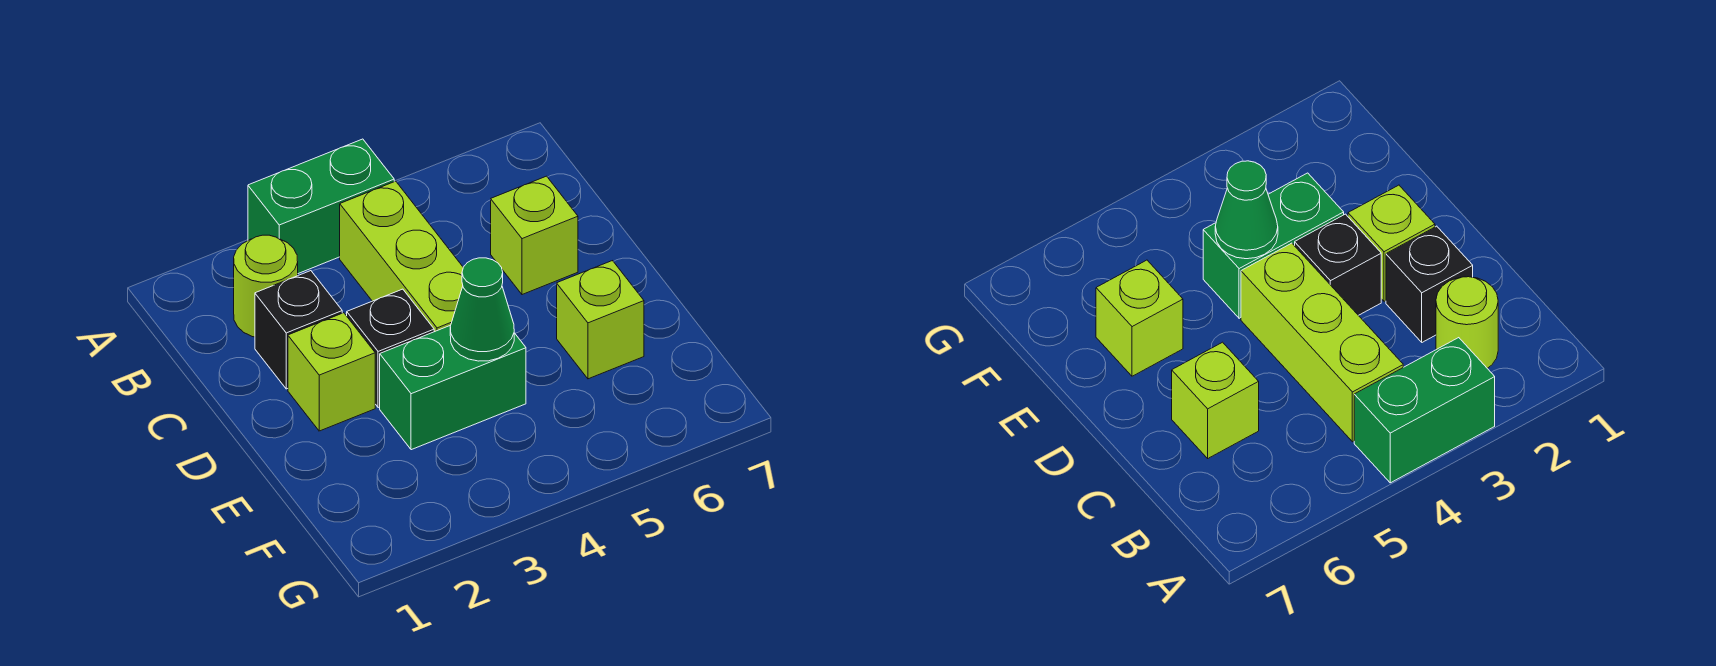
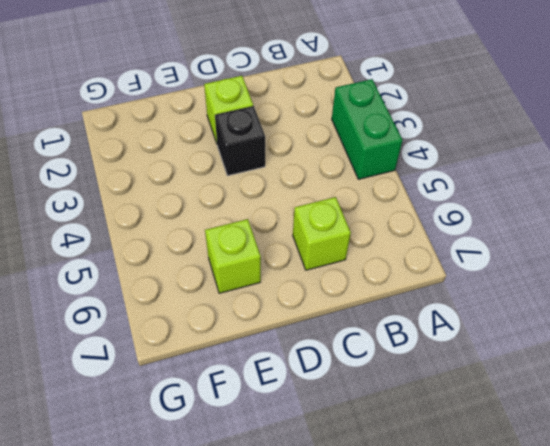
none -> lime round brick B2 level 1
none -> lime brick B4:D4 level 1

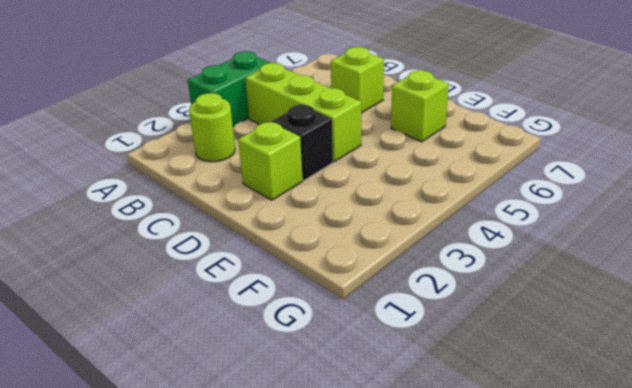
none -> black brick C2 level 1
none -> green brick E3:E4 level 1

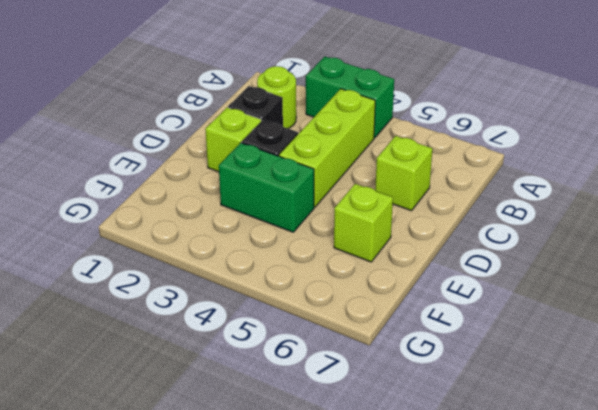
none -> green cone E4 level 2

